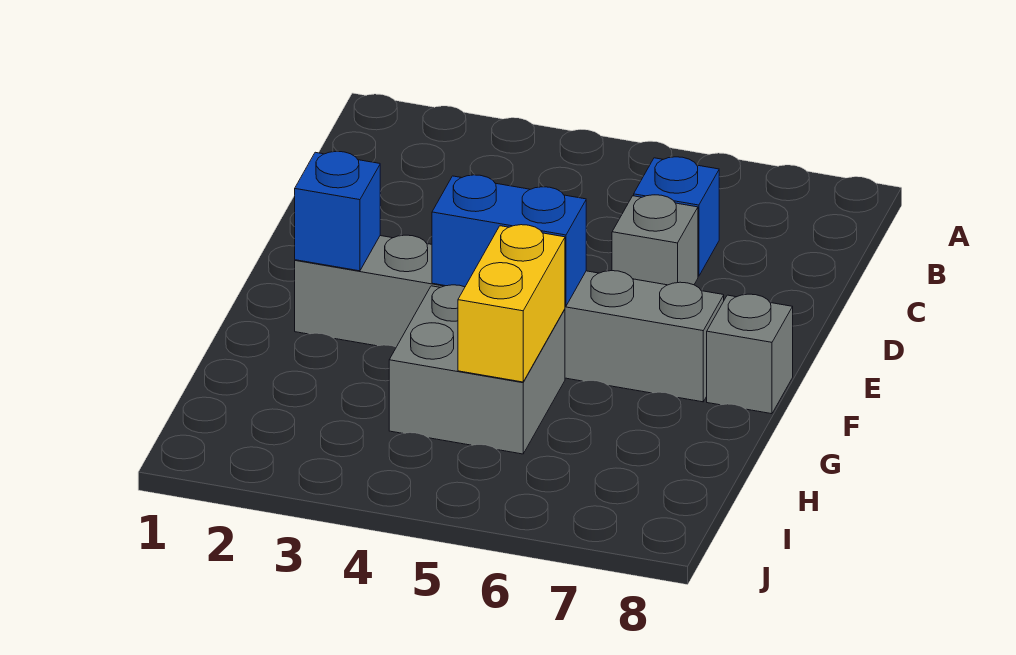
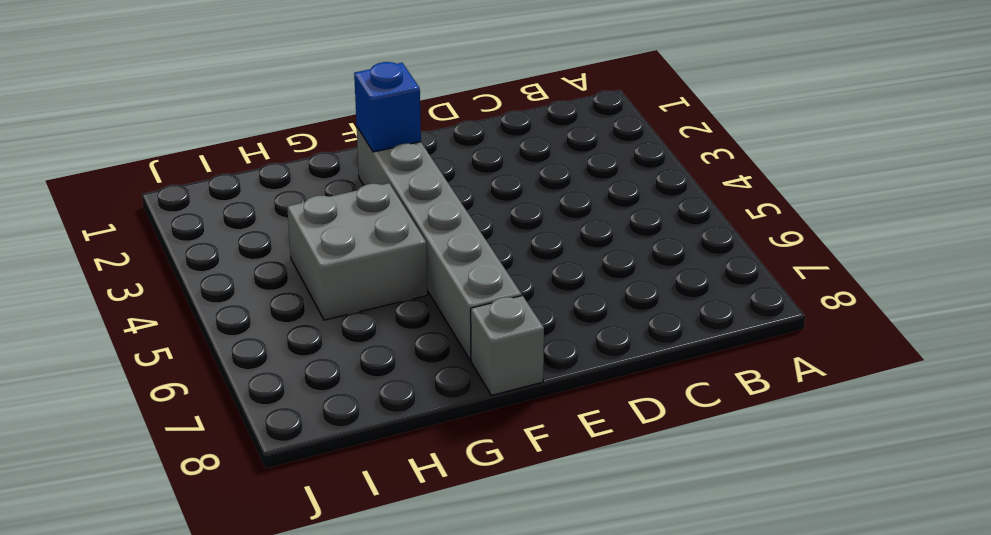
none -> blue brick C6 level 1
none -> grey brick D6 level 1

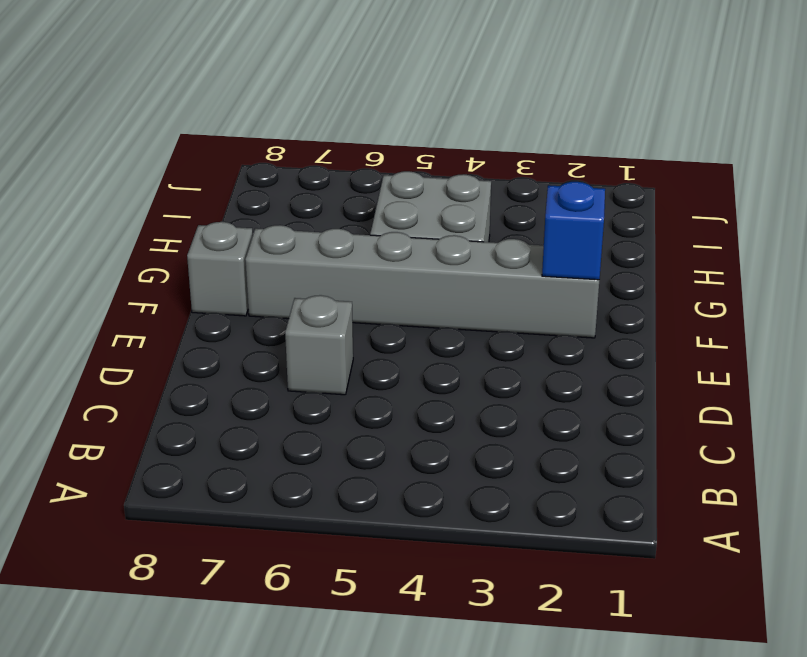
none -> blue brick C6 level 1
none -> blue brick F4:F5 level 2

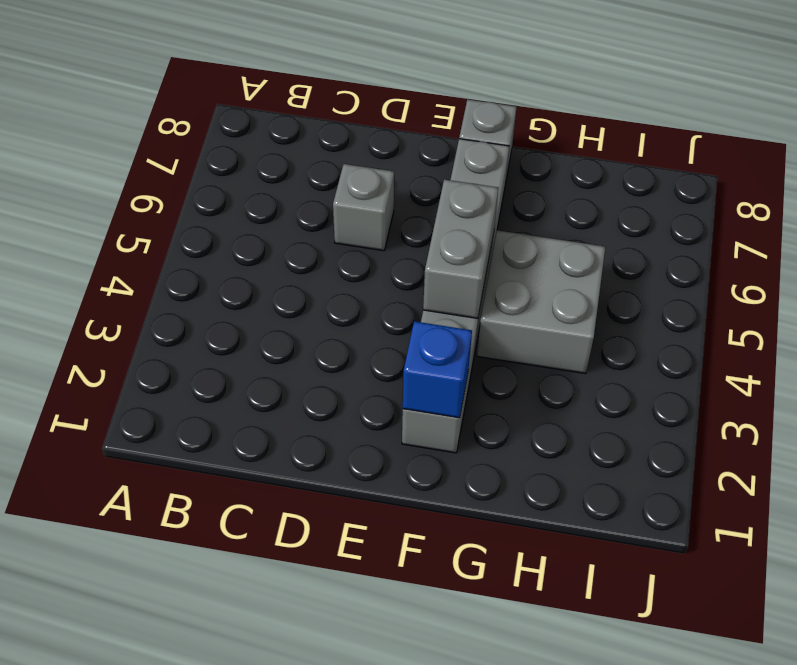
grey brick F4:F5 level 2 -> blue brick F4:F5 level 2
none -> blue brick C6 level 1
none -> yellow brick G5:H5 level 2

